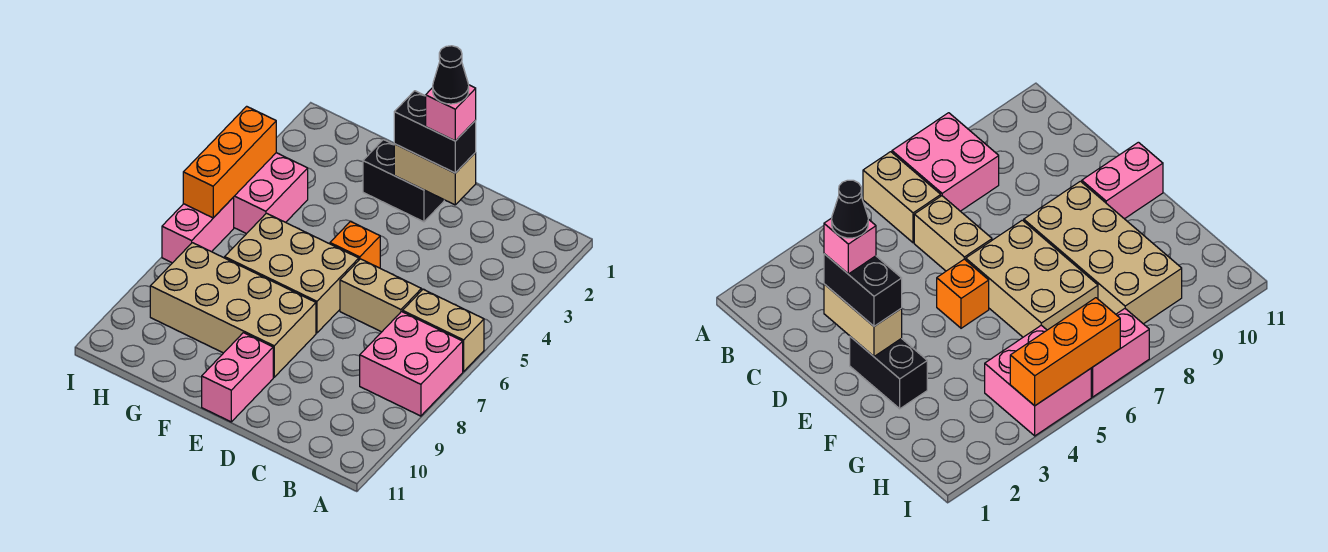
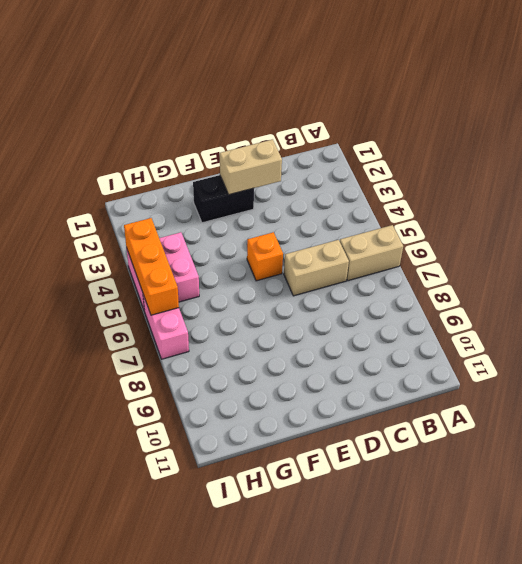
none -> pink brick A7:B8 level 1
none -> tan brick E6:G7 level 1
none -> tan brick E8:H9 level 1

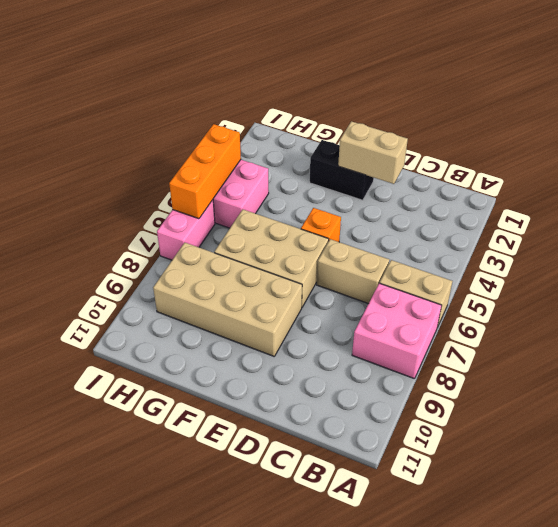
none -> pink brick E10:E11 level 1
none -> black brick D2:E2 level 3
none -> pink brick D2 level 4

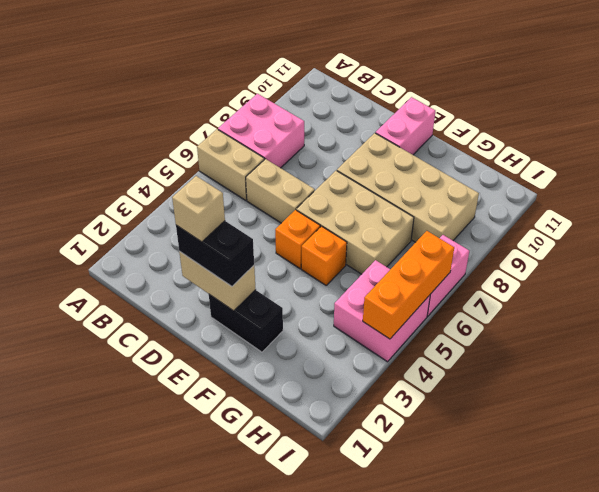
tan brick D2 level 4 -> pink brick D2 level 4
orange brick F5 level 1 -> none
none -> black cone D2 level 5

